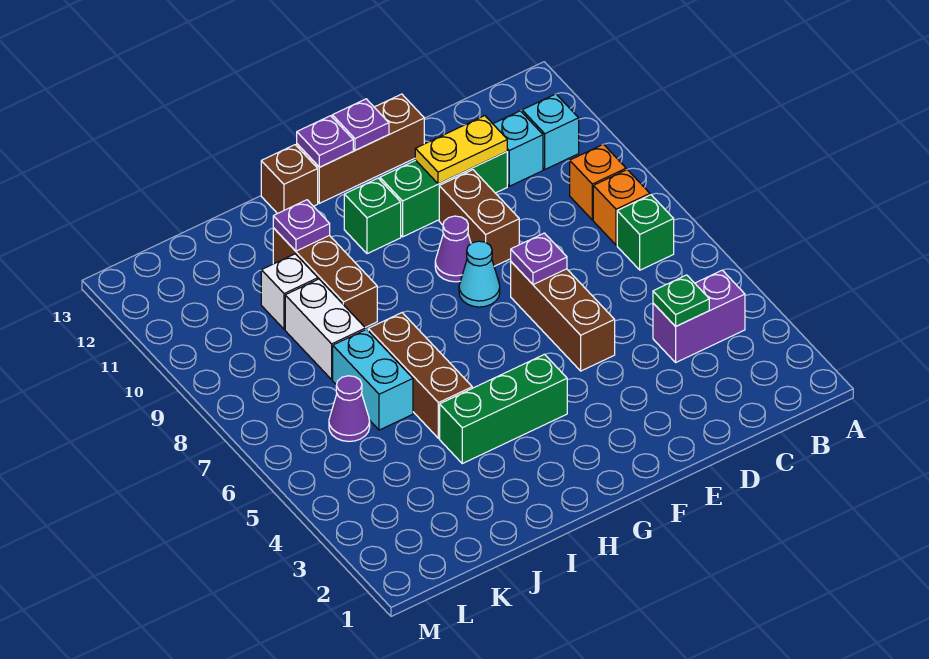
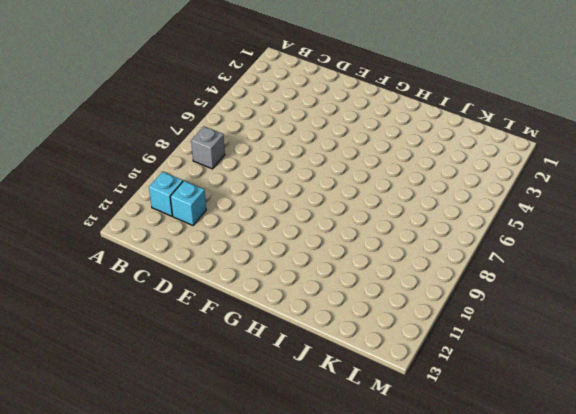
grey brick B8 level 1 -> orange brick B8 level 1
none -> purple brick B4:C4 level 1
none -> green brick B7 level 1
none -> orange brick B9 level 1

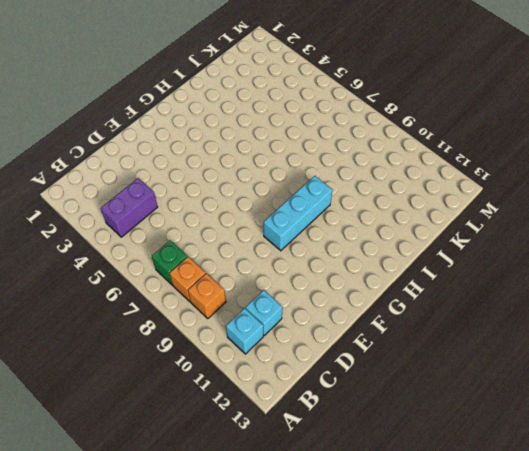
cyan brick F9:H9 level 1 -> purple cone F9 level 1
none -> green brick D11:F11 level 1
none -> brown brick E5:E7 level 1
none -> brown brick E9:E10 level 1

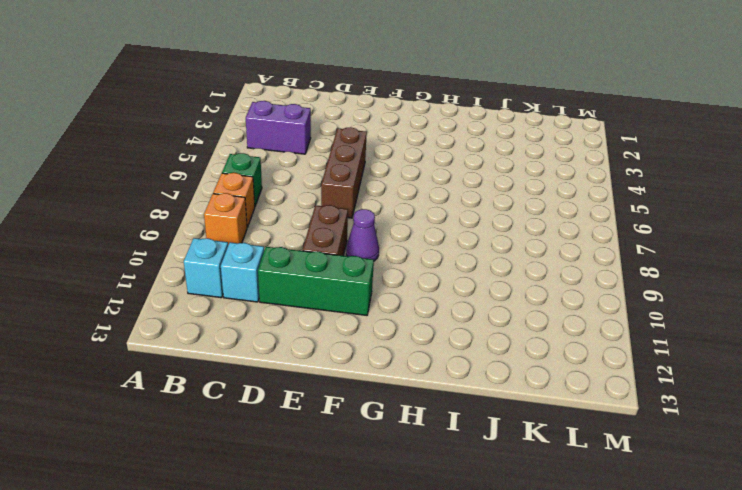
none -> brown brick E13:G13 level 1
none -> cyan cone F8 level 1
none -> green brick G4:I4 level 1

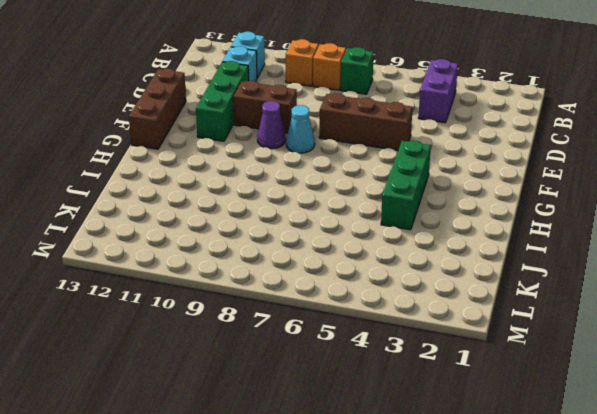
none -> green brick G11 level 1
none -> brown brick H13 level 1
none -> brown brick I5:I7 level 1

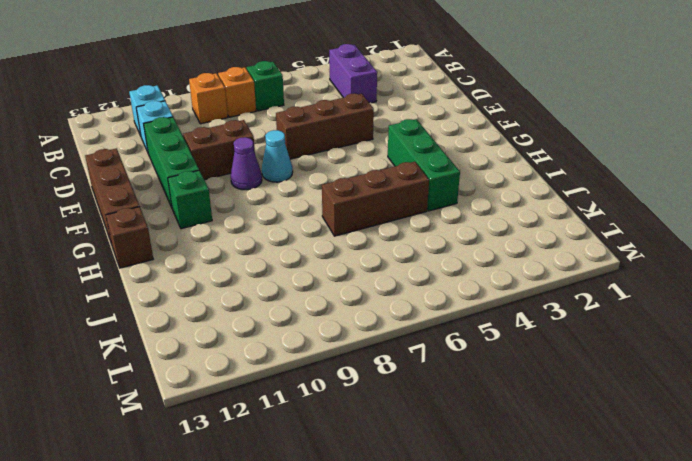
none -> brown brick I9:I11 level 1
none -> cyan brick J6:J7 level 1
none -> white brick J8:J9 level 1

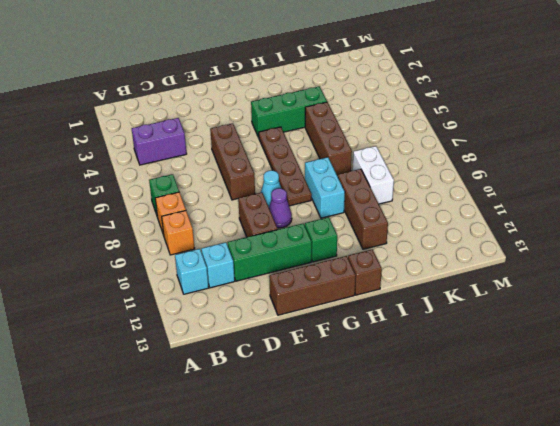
brown plate G5:G8 level 1 -> none
cyan brick H8:H9 level 1 -> cyan brick J6:J7 level 1
none -> white brick J10 level 1
none -> purple cone K6 level 1
none -> green plate C4 level 2

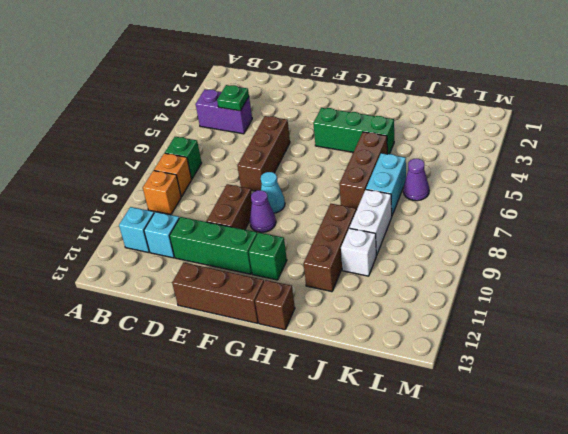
none -> yellow plate D11:E11 level 2
none -> purple plate E7 level 2
none -> purple plate F13 level 2

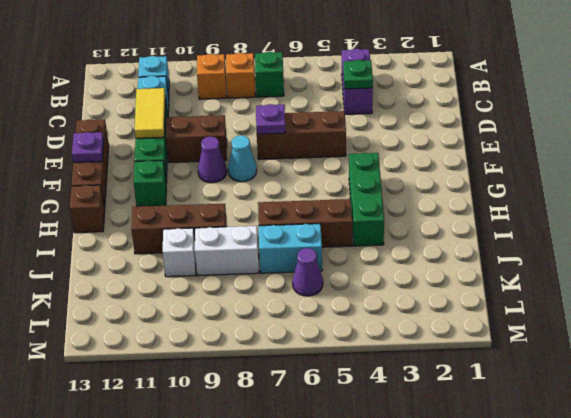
yellow tile D11:E11 level 2 -> yellow plate D11:E11 level 2
none -> purple plate G13 level 2
none -> purple plate I11 level 2

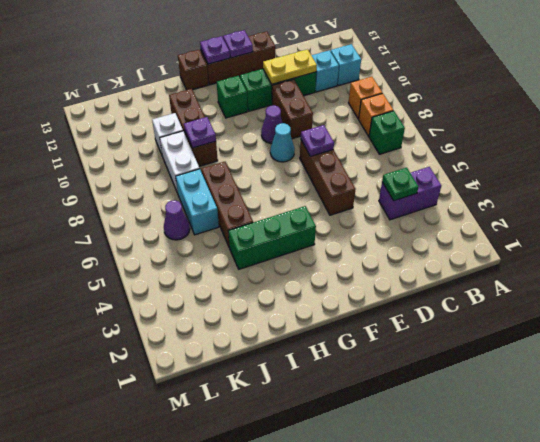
purple plate I9 level 2 -> purple plate I11 level 2

